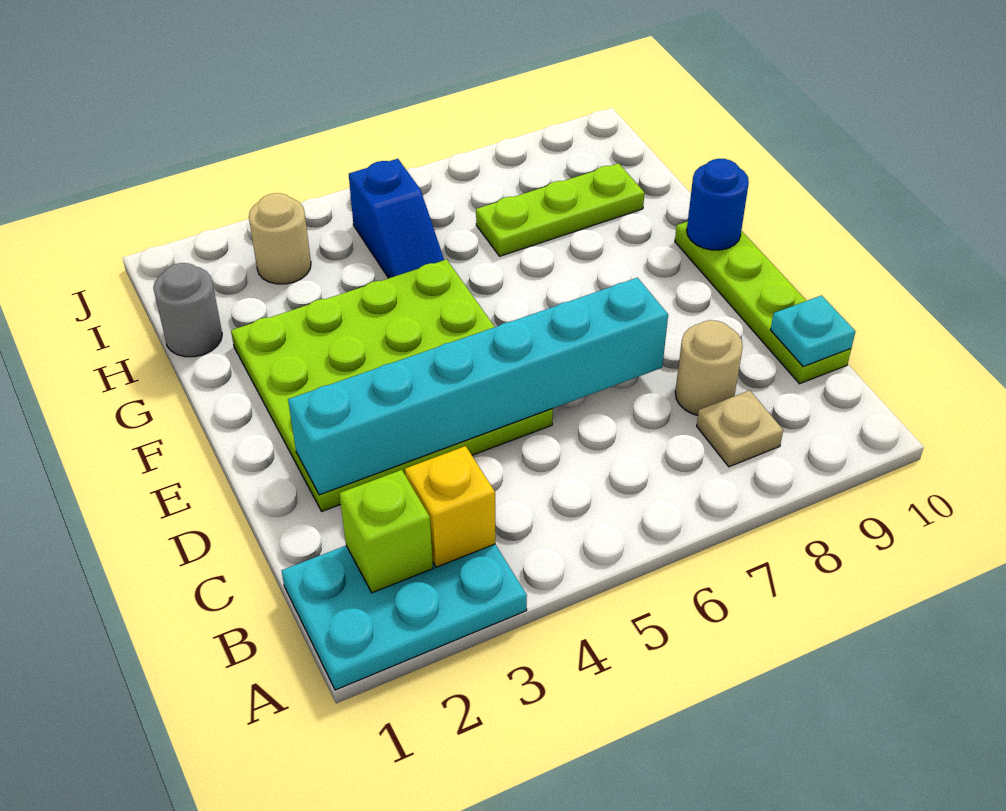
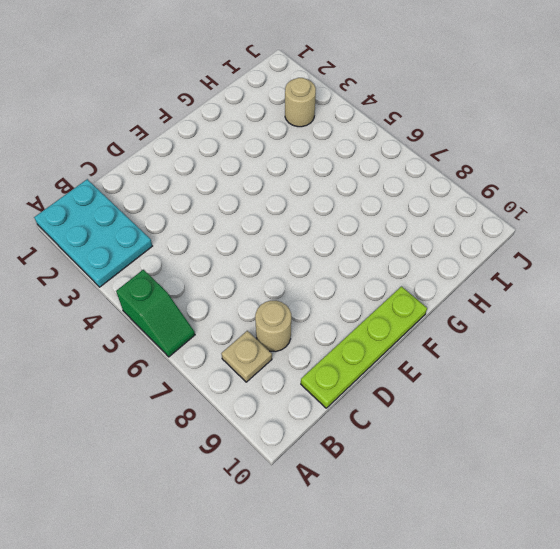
green slope A5:A6 level 1 top 5 -> none
none -> lime plate D2:G5 level 1
none -> grey round brick H1 level 1
none -> blue slope H5:I5 level 1 top I

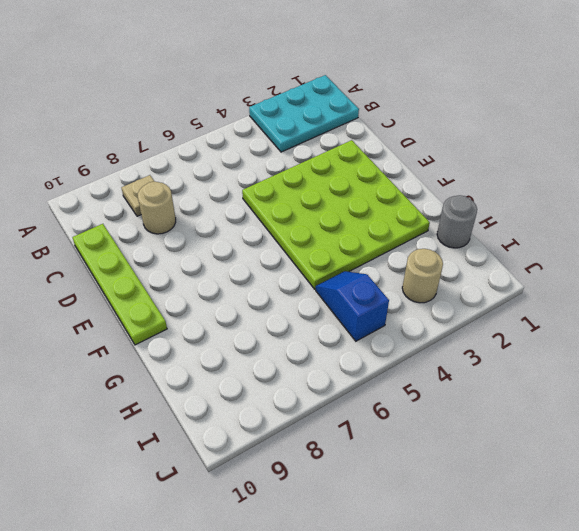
none -> lime plate H7:H9 level 1
none -> lime brick B2 level 2
none -> yellow brick B3 level 2

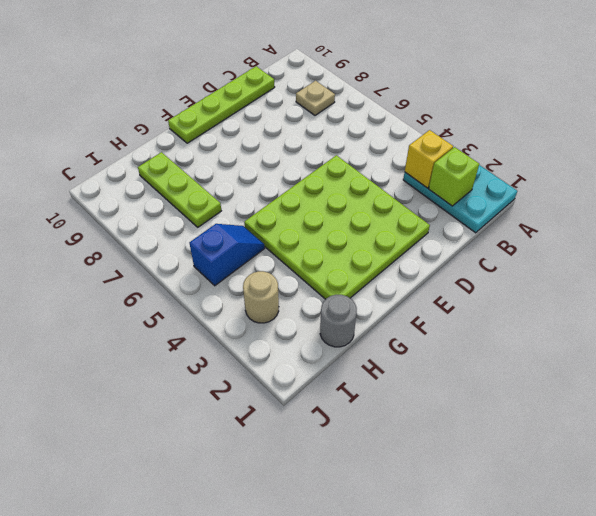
none -> tan round brick C8 level 1
none -> cyan plate C10 level 2
none -> cyan brick D2:D7 level 2

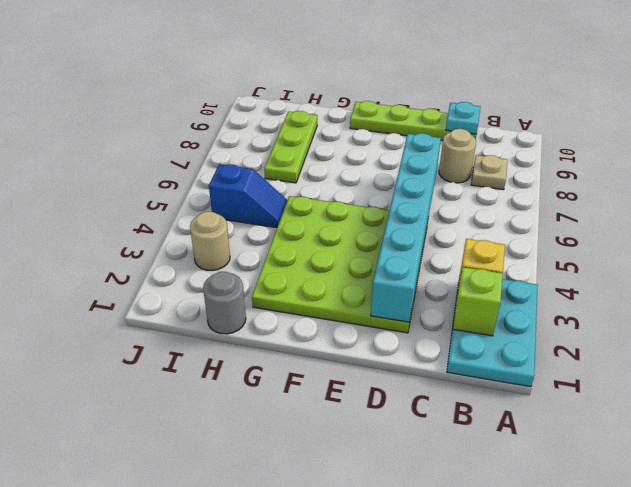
none -> blue round brick F10 level 2

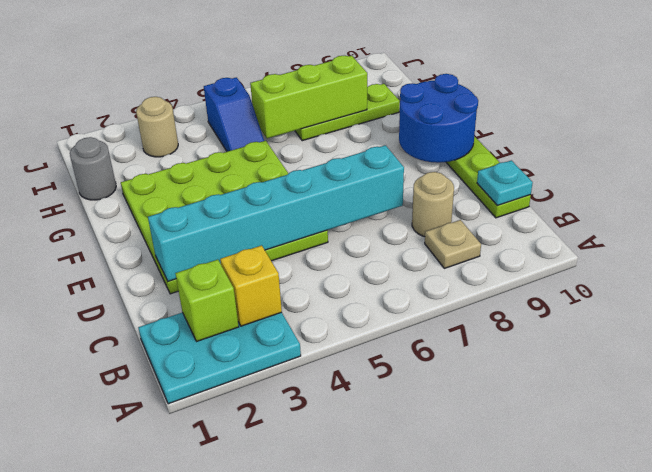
blue round brick E9:F10 level 2 -> blue round brick F10 level 2
lime brick H6:H8 level 2 -> none

